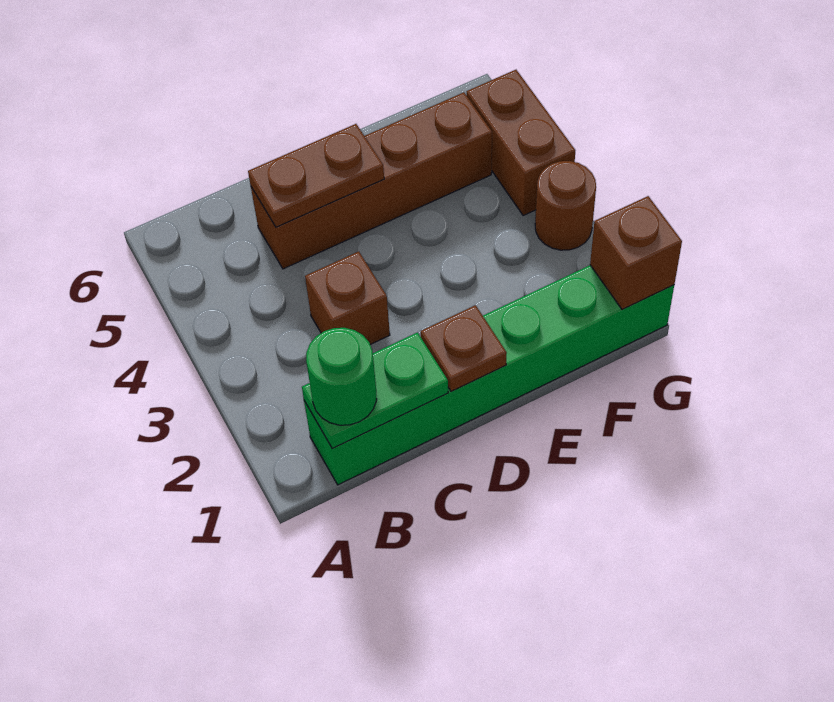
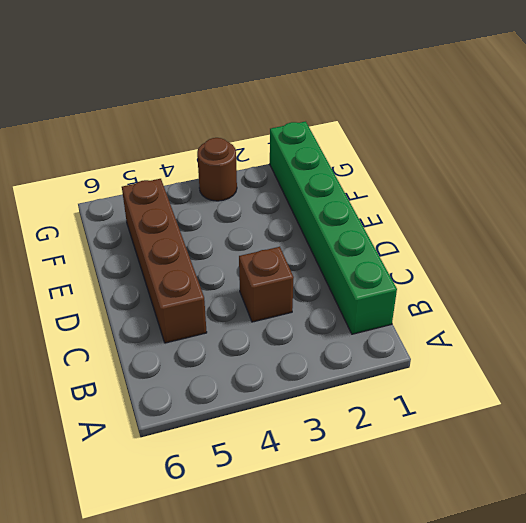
none -> brown brick G4:G5 level 1
none -> green plate B1:C1 level 2

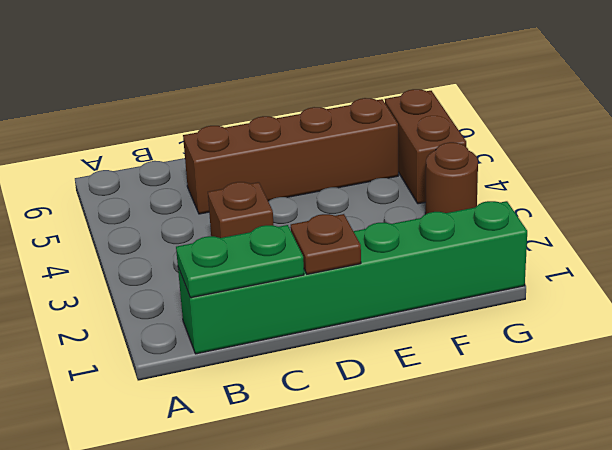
none -> brown plate C5:D5 level 2
none -> brown brick G1 level 2

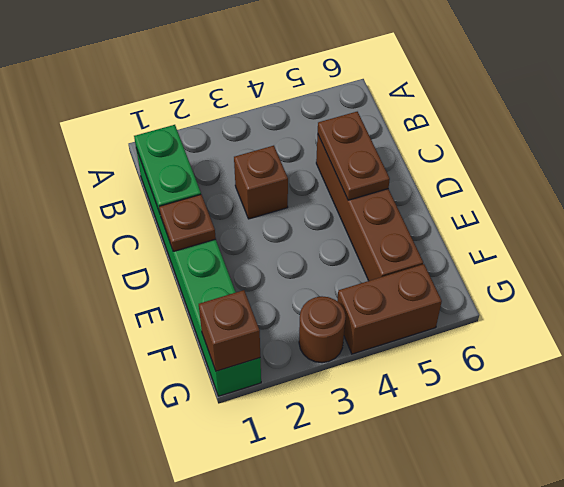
none -> green round brick B1 level 3

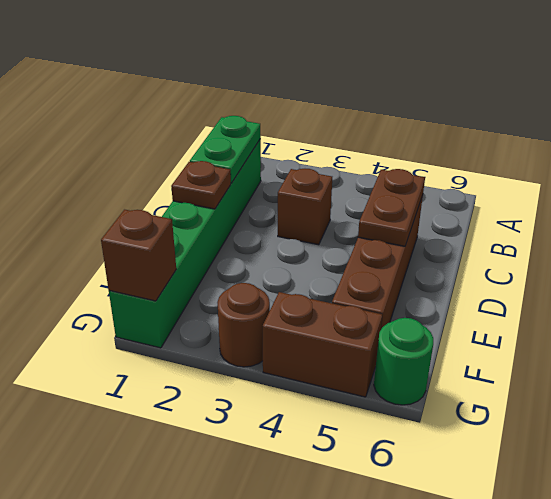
green round brick G6 level 1 -> green round brick B1 level 3

